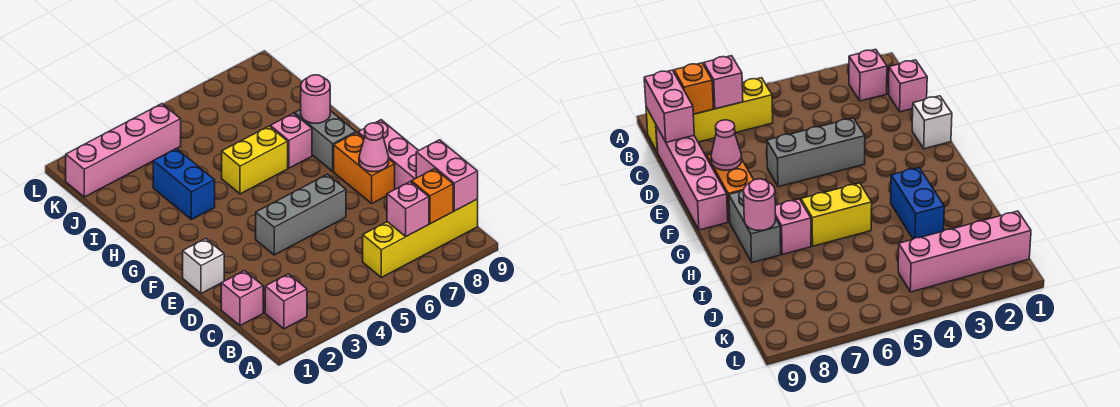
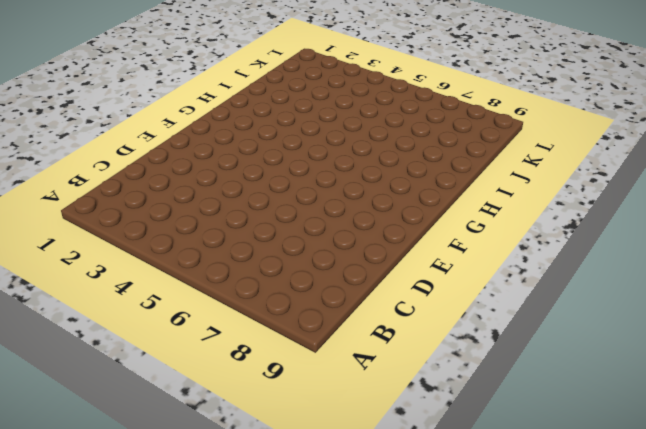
none -> pink brick B2 level 1
none -> yellow brick B6:B9 level 1
none -> pink brick C1 level 1

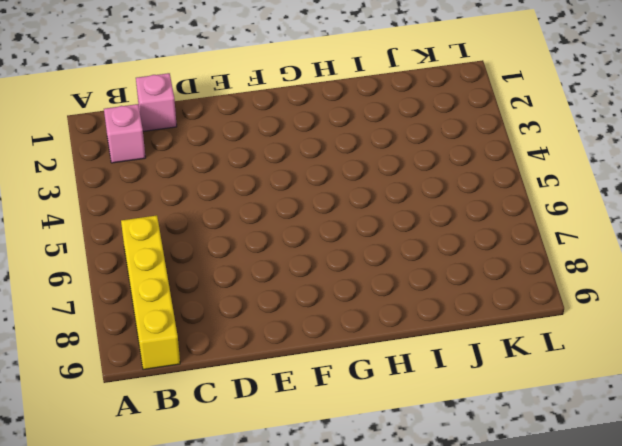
none -> pink brick C9:F9 level 1
none -> white brick E1 level 1
none -> grey brick E4:E6 level 1

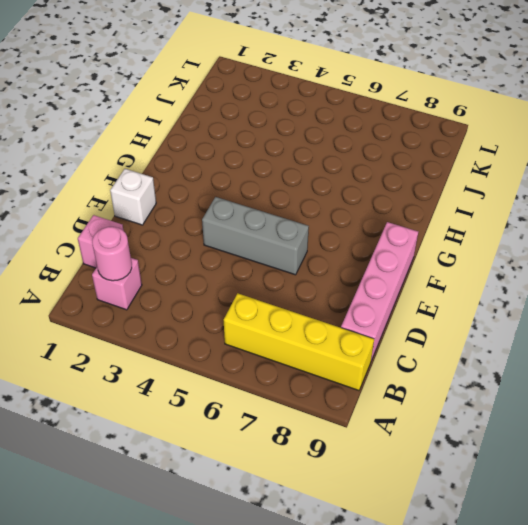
pink round brick B2 level 2 -> pink round brick H8 level 2
none -> orange brick E8:F8 level 1
none -> grey brick G8:H8 level 1
none -> blue brick H3:I3 level 1

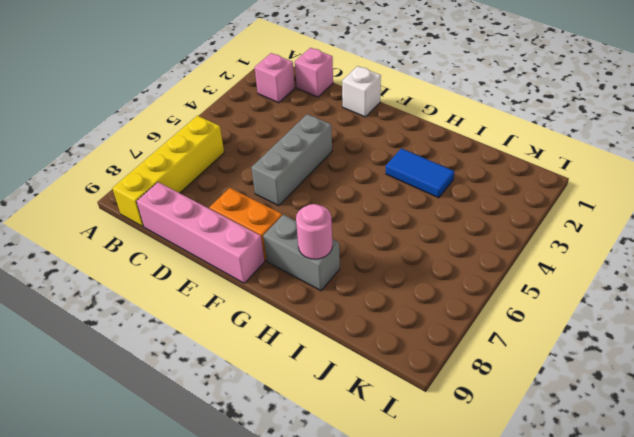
blue tile H3:I3 level 1 -> blue brick H3:I3 level 1
none -> yellow brick H5:H6 level 1
none -> pink brick H7 level 1
none -> pink brick K1:K4 level 1

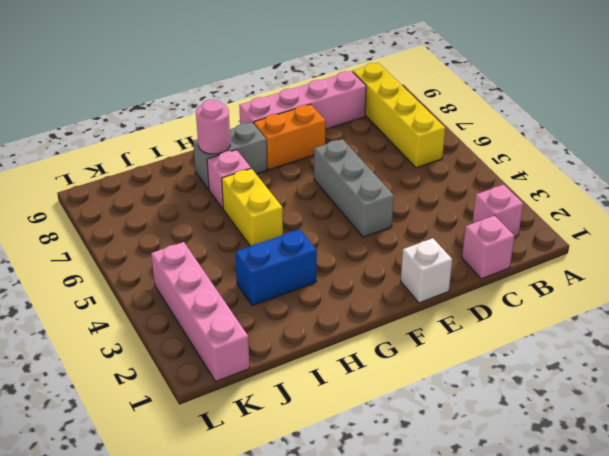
none -> pink brick B7 level 2
none -> orange brick B8 level 2
none -> pink brick B9:C9 level 2

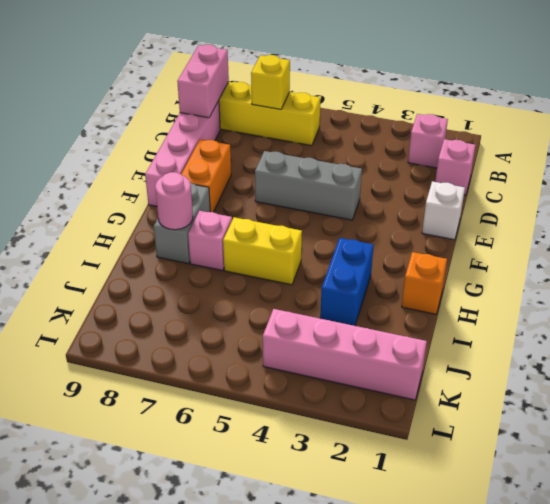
yellow brick B7 level 2 -> pink brick B7 level 2
orange brick H1 level 1 -> orange brick B8 level 2
none -> pink cone E8 level 2

